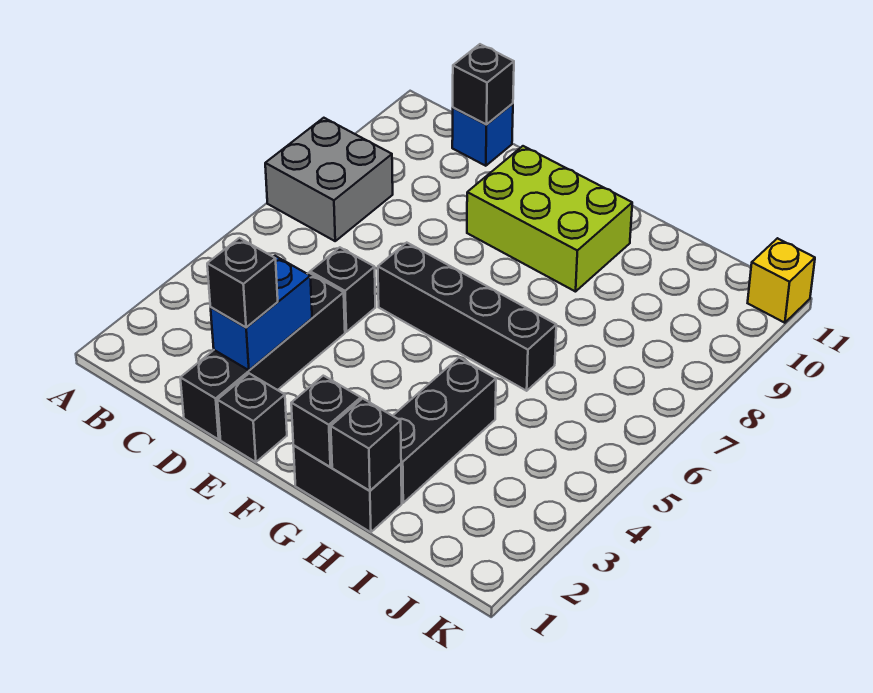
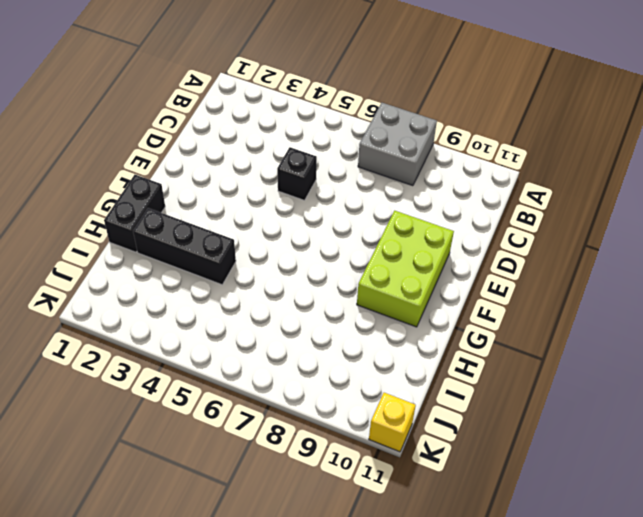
none -> blue brick C11 level 1
none -> black brick D1:D4 level 1
none -> black brick E1 level 1

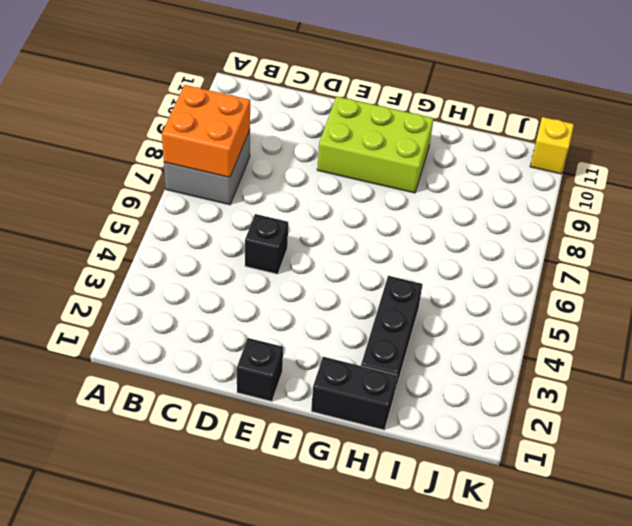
orange brick A7:B8 level 2 -> none
none -> blue brick C11 level 1
none -> black brick D1:D4 level 1
none -> black brick E6:H6 level 1

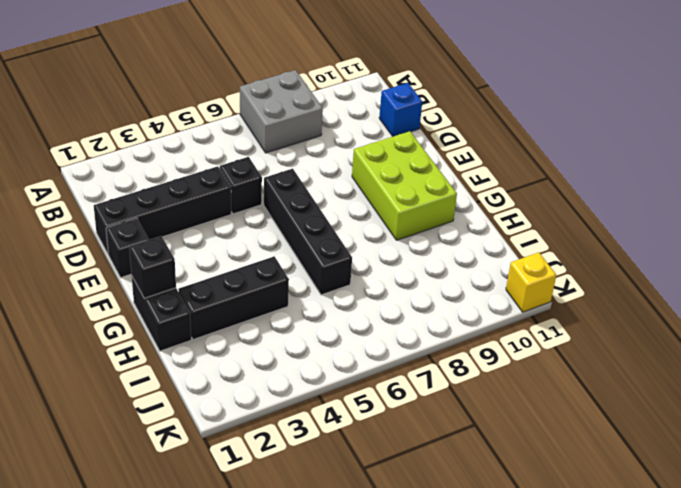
none -> black brick C11 level 2
none -> blue brick D2:D3 level 2
none -> black brick H1 level 2

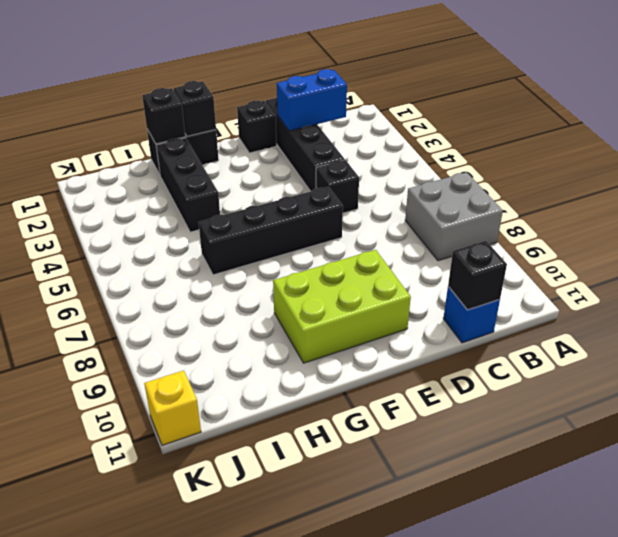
blue brick C2:D2 level 2 -> blue brick D2:D3 level 2
none -> black brick D2 level 3

